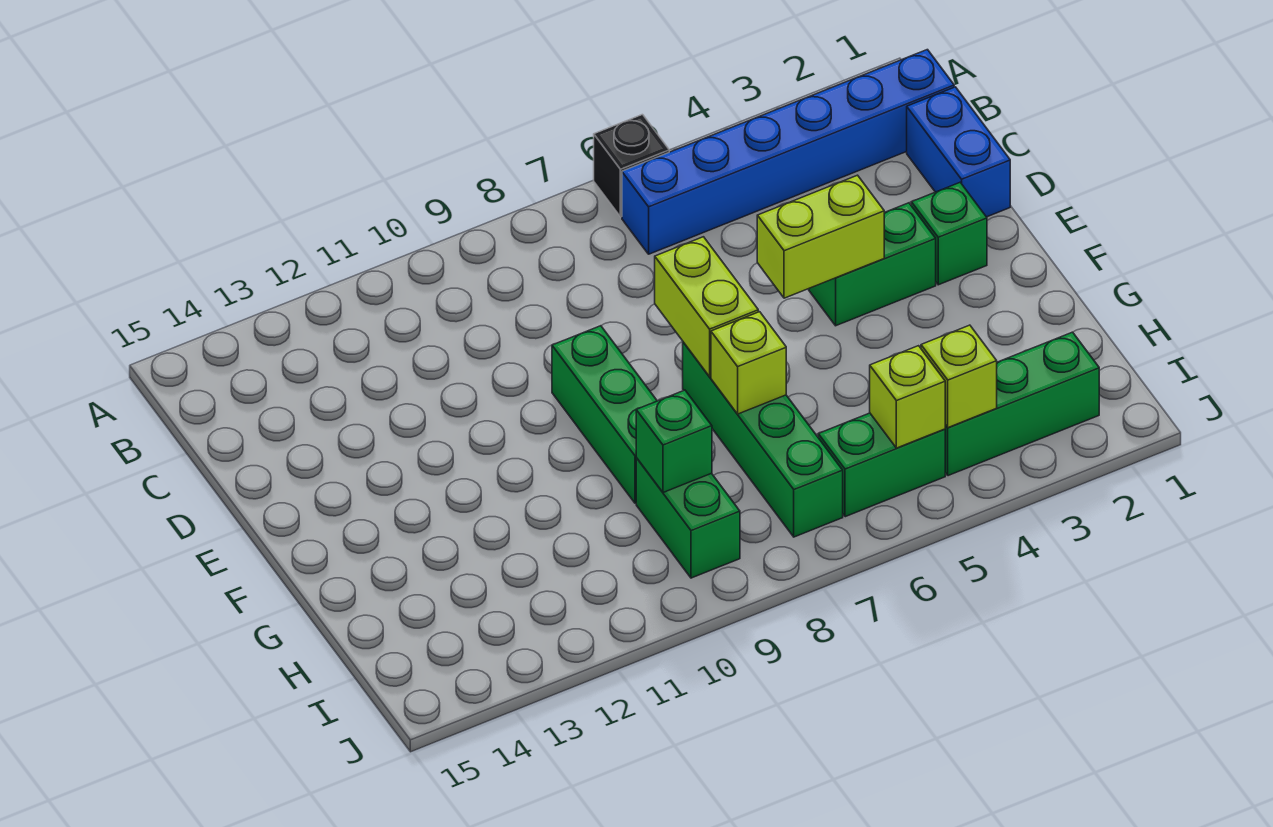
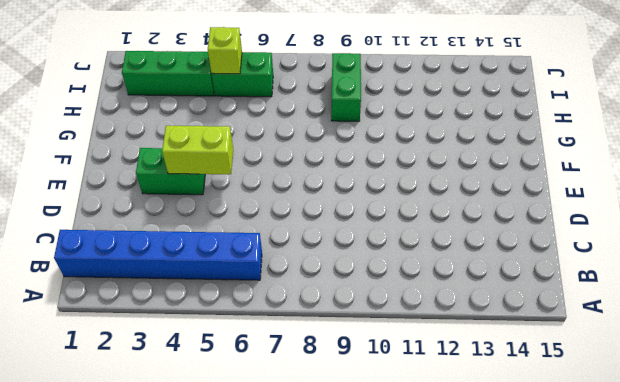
none -> black brick A6 level 1
none -> blue brick C1:D1 level 1
none -> green brick E2 level 1

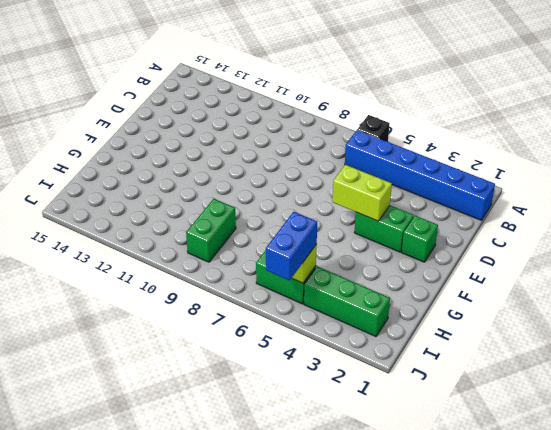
blue brick I5:J5 level 3 -> blue brick C1:D1 level 1
none -> green brick E9:G9 level 1
none -> green brick F7:I7 level 1
none -> lime brick E7:F7 level 2

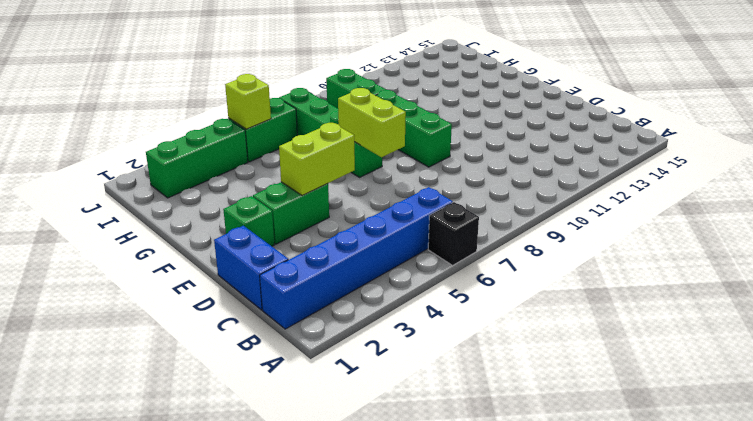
none -> lime brick G7 level 2
none -> green brick H9 level 2
none -> lime brick I4 level 2

